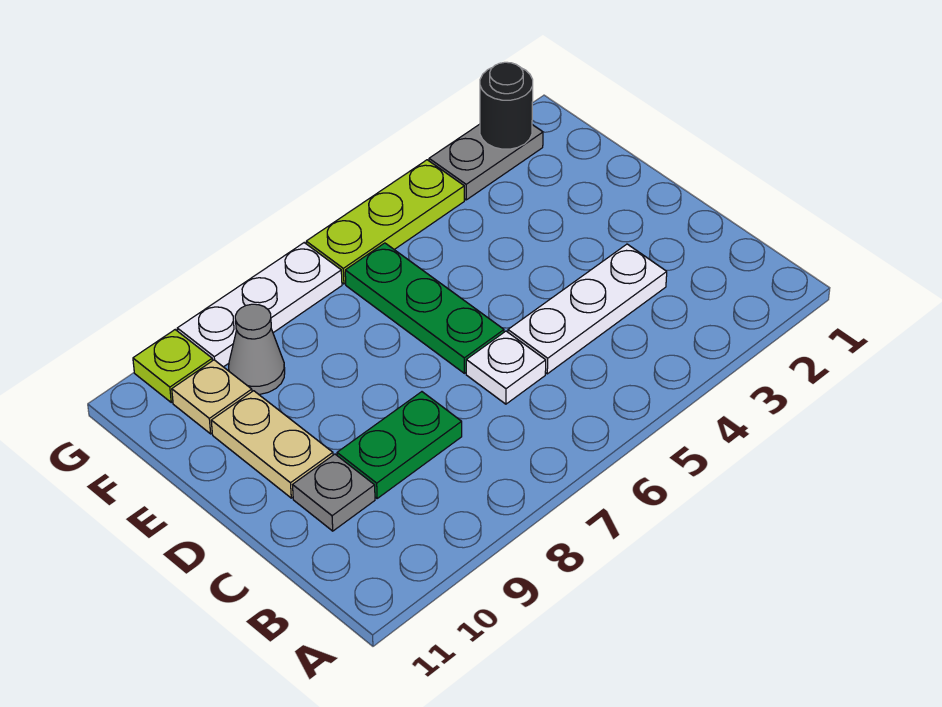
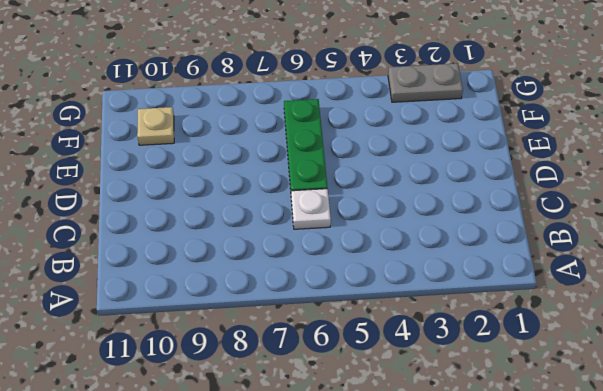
none -> white plate C3:C5 level 1
none -> green plate C8:C9 level 1
none -> grey plate C10 level 1

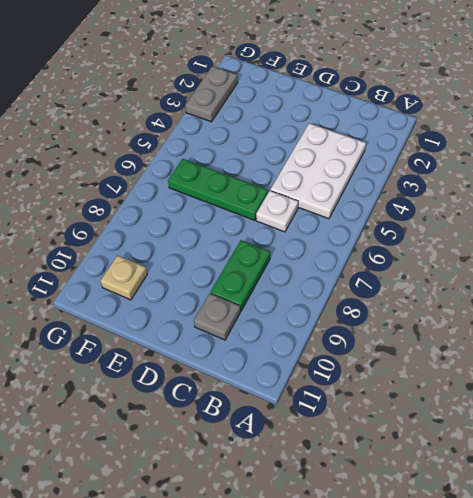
white plate B3:C5 level 1 -> white plate C3:C5 level 1
none -> tan plate D10:E10 level 1
none -> grey cone F9 level 1
none -> lime plate G4:G6 level 1

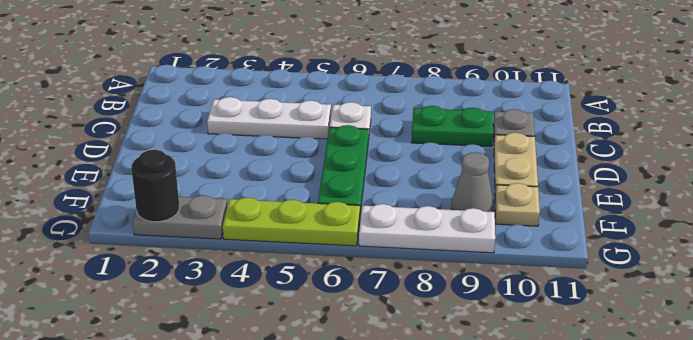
none -> lime plate G10 level 1

